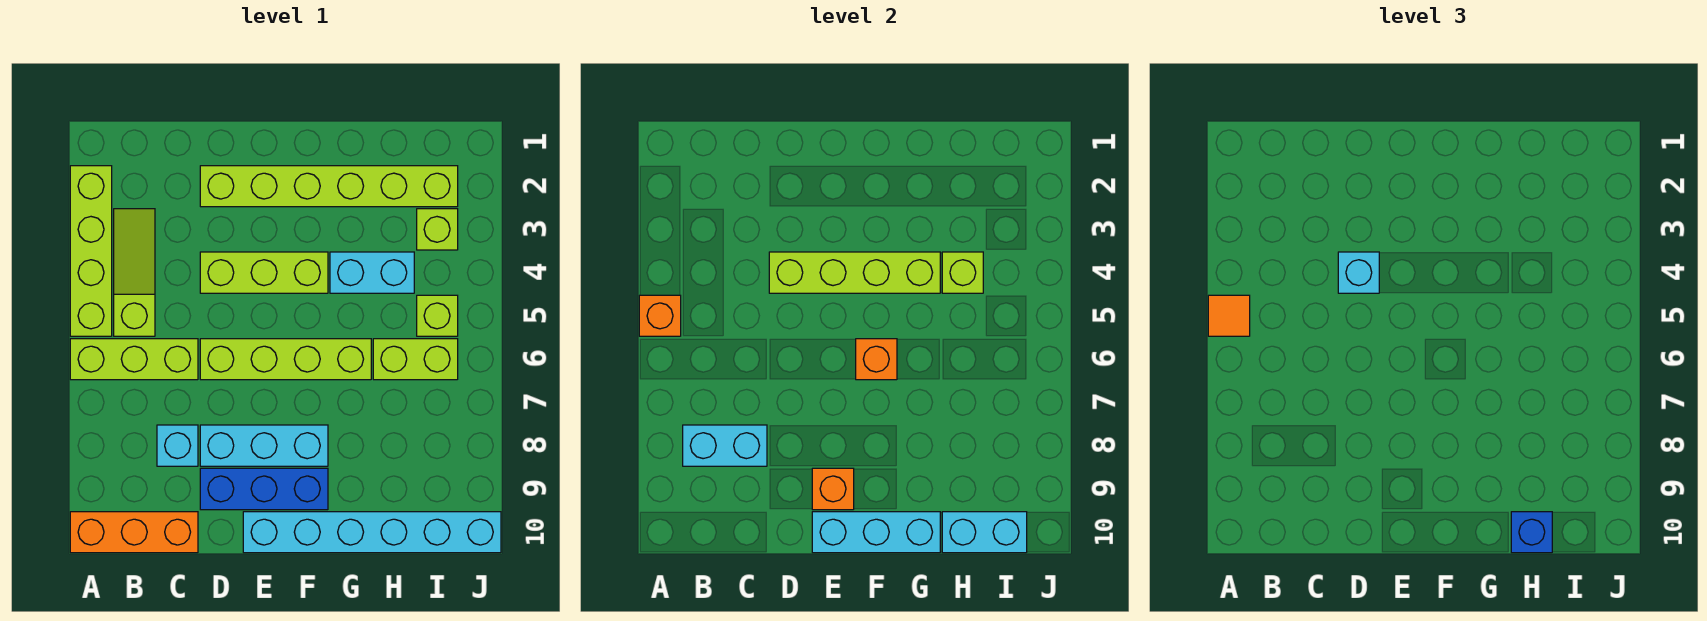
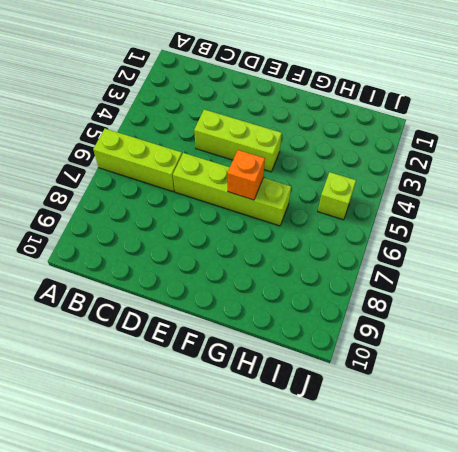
none -> lime brick A2:A5 level 1
none -> orange brick A10:C10 level 1
none -> lime slope B3:B5 level 1 top 5

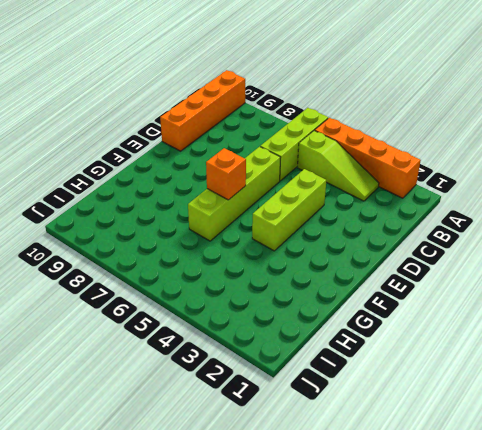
orange brick A2:A5 level 1 -> lime brick A2:A5 level 1
orange brick A10:D10 level 1 -> orange brick A10:C10 level 1
none -> cyan brick C8 level 1
none -> lime brick D2:I2 level 1
none -> cyan brick D8:F8 level 1

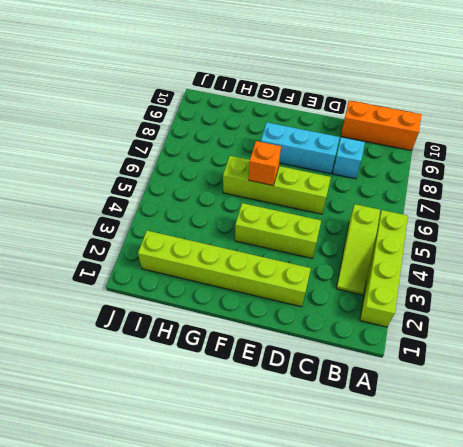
none -> lime brick A6:C6 level 1
none -> blue brick D9:F9 level 1
none -> cyan brick E10:J10 level 1

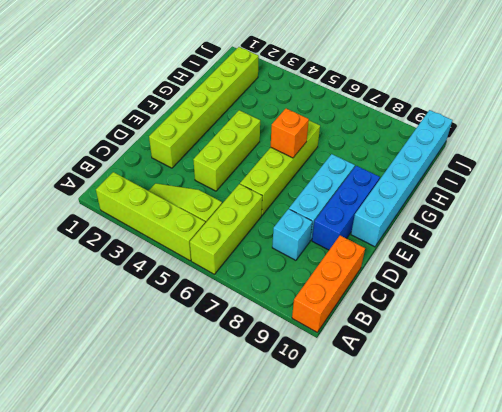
none -> cyan brick G4:H4 level 1
none -> lime brick H6:I6 level 1
none -> lime brick I3 level 1

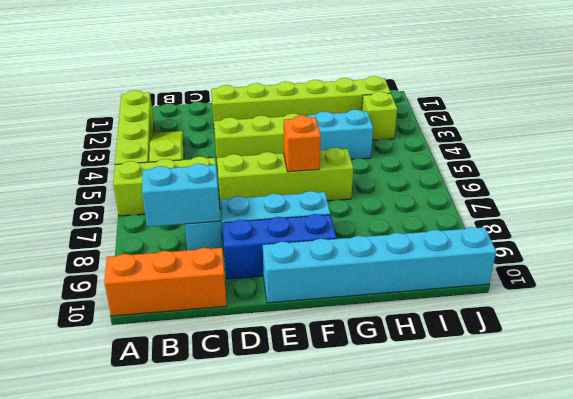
none -> lime brick H6:I6 level 1
none -> lime brick I5 level 1
none -> orange brick A5 level 2

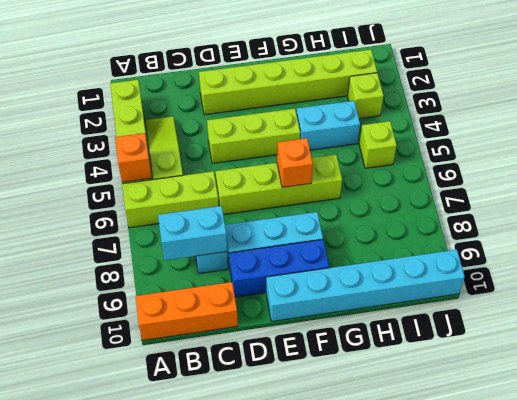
none -> lime brick H6:I6 level 1
none -> lime brick D4:G4 level 2
none -> orange brick E9 level 2

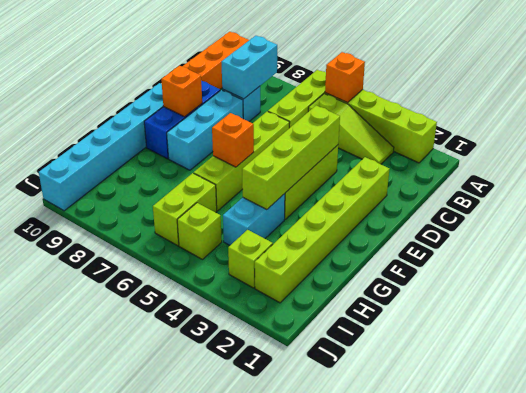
none -> cyan brick E10:G10 level 2
none -> lime brick H4 level 2
none -> cyan brick H10:I10 level 2

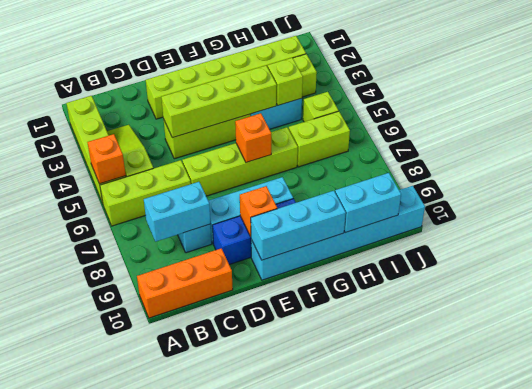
none -> orange tile A5 level 3
none -> cyan brick D4 level 3
none -> blue brick H10 level 3

